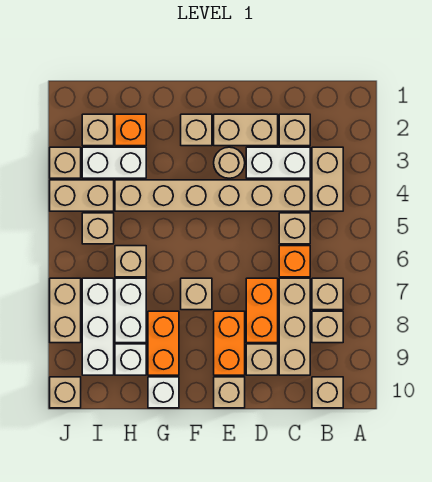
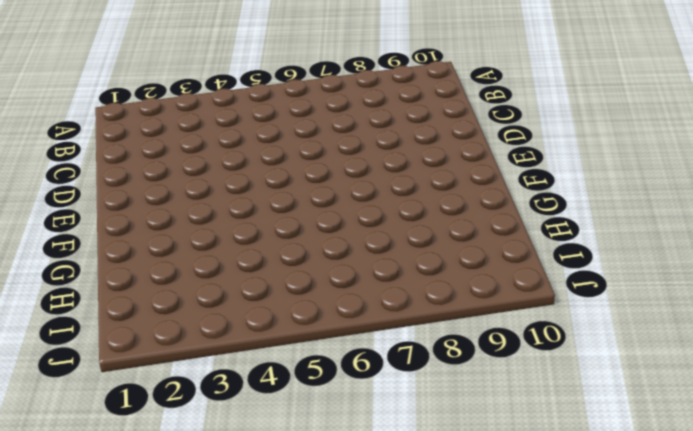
none -> tan brick B3:B4 level 1
none -> tan brick B7 level 1
none -> tan brick B8 level 1
none -> tan brick B10 level 1

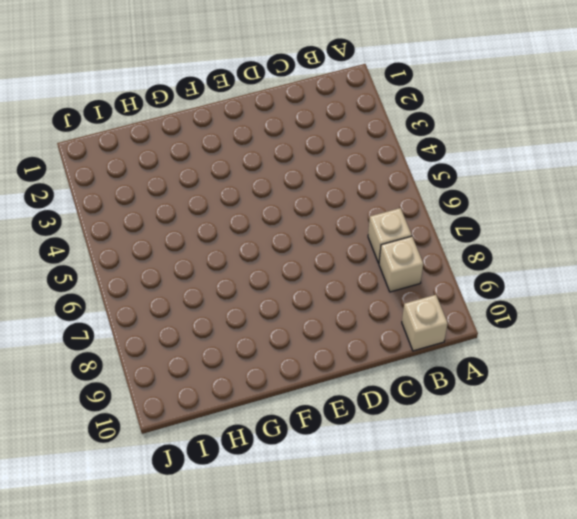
none -> tan brick B3:B4 level 1
none -> tan brick C2 level 1
none -> white brick C3:D3 level 1
none -> tan brick C4:H4 level 1

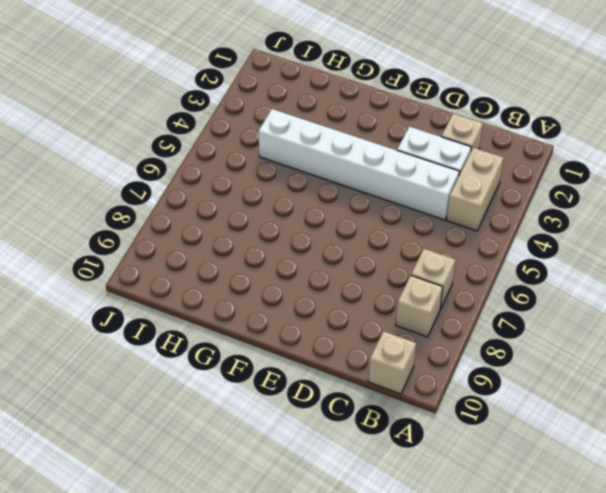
white brick C4:H4 level 1 -> tan brick C4:H4 level 1
none -> tan brick C5 level 1
none -> orange brick C6 level 1
none -> tan brick C7:C9 level 1
none -> tan brick D2:E2 level 1

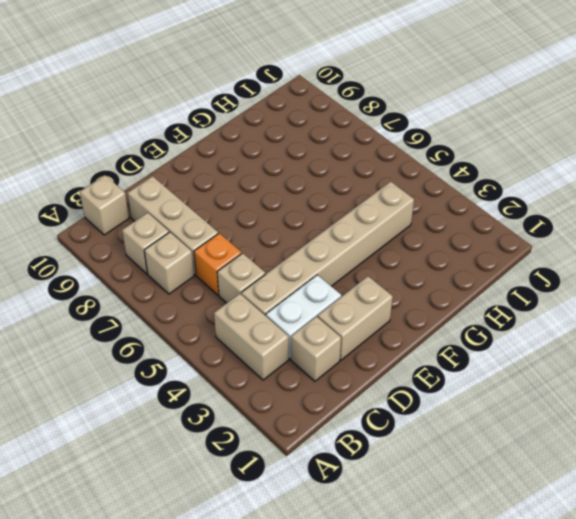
none -> orange brick D7:D8 level 1
none -> tan brick D9 level 1
none -> tan round brick E3 level 1
none -> orange brick E8:E9 level 1

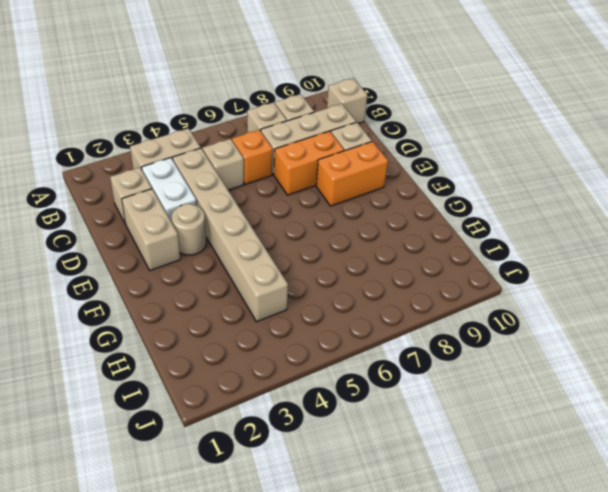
none -> tan brick E10 level 1
none -> tan brick F2 level 1
none -> tan brick F7 level 1
none -> orange brick G8:G9 level 1

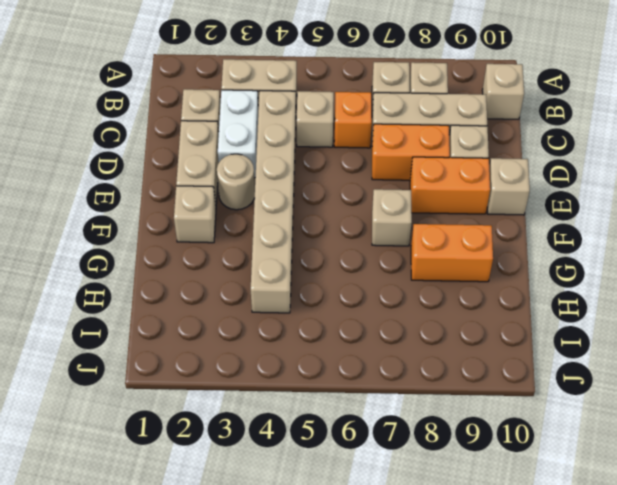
none -> white brick G10 level 1
none -> orange brick H2 level 1
none -> white brick H3:I3 level 1
none -> tan brick H6 level 1

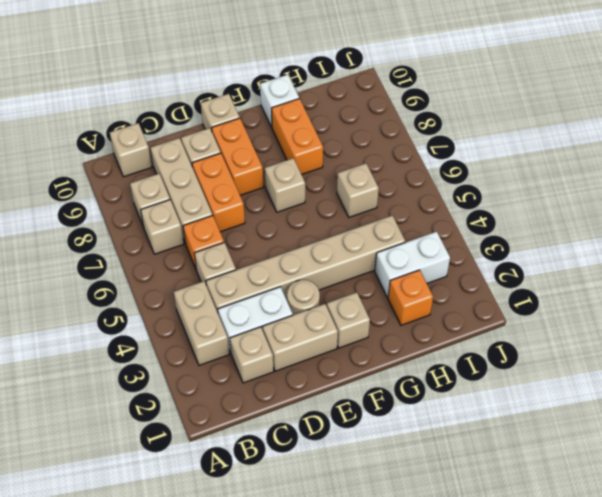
none -> white brick H7:H8 level 1
none -> white brick H9 level 1
none -> tan brick I2 level 1
none -> tan brick I4:J4 level 1

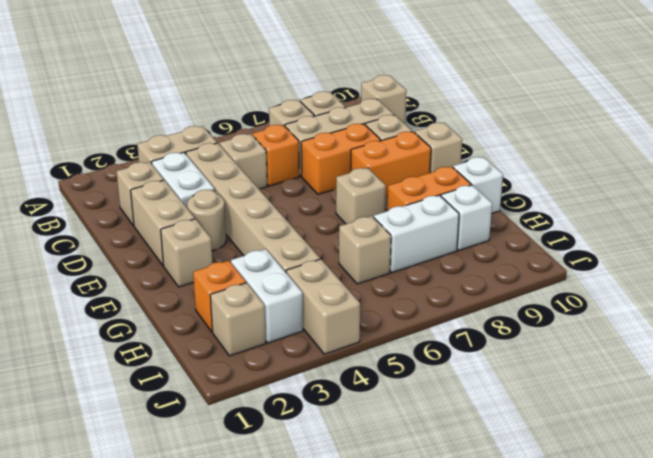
none -> tan brick I5 level 1
none -> white brick I7:I9 level 1
none -> tan brick J3 level 1
none -> tan brick J7:J8 level 1

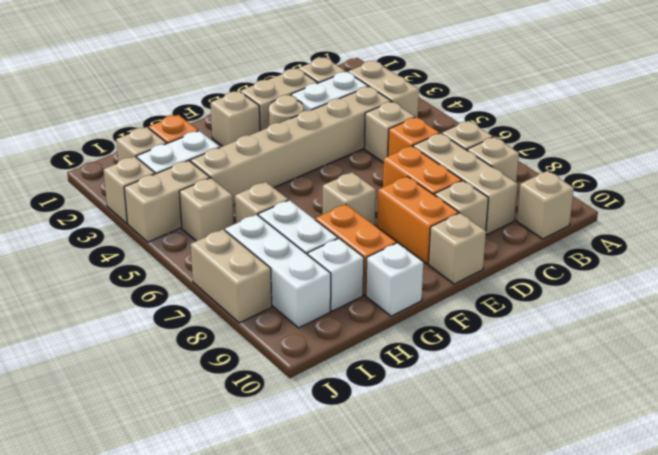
none -> tan brick J10 level 1

